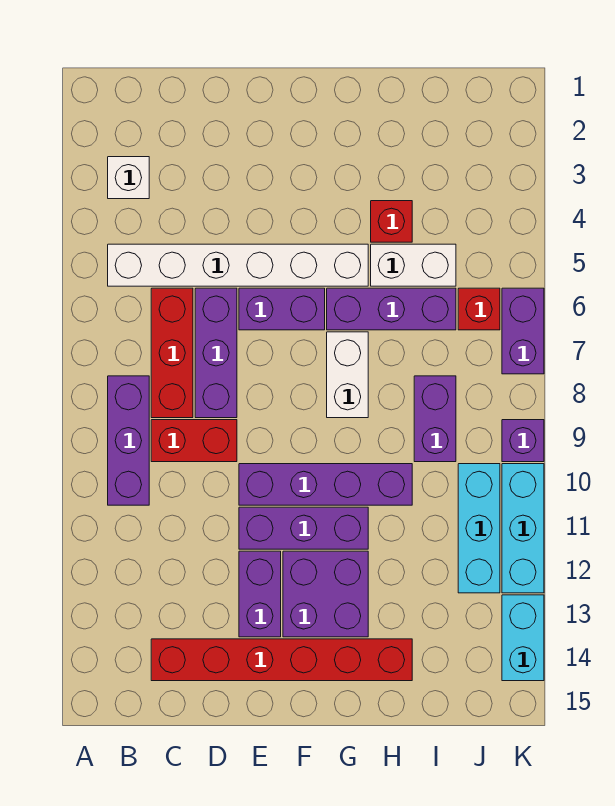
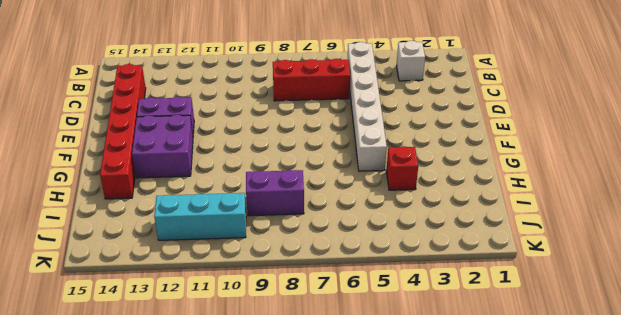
none -> purple brick B8:B10 level 1
none -> red brick C9:D9 level 1
none -> purple brick D6:D8 level 1

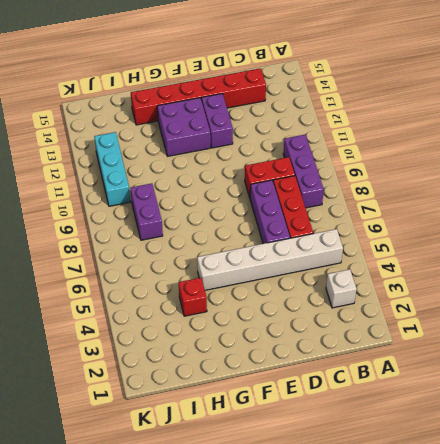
none -> purple brick E6:F6 level 1
none -> purple brick E10:H10 level 1
none -> purple brick E11:G11 level 1

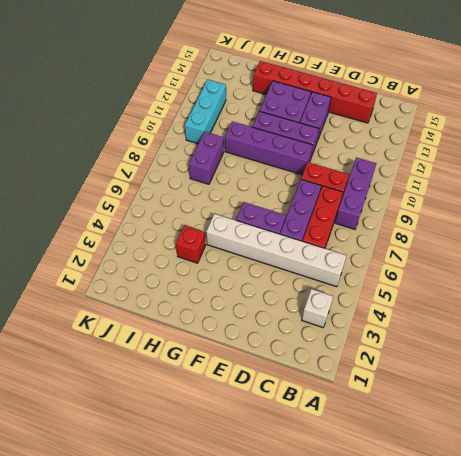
none -> purple brick G6:I6 level 1
none -> white brick G7:G8 level 1
none -> white brick H5:I5 level 1

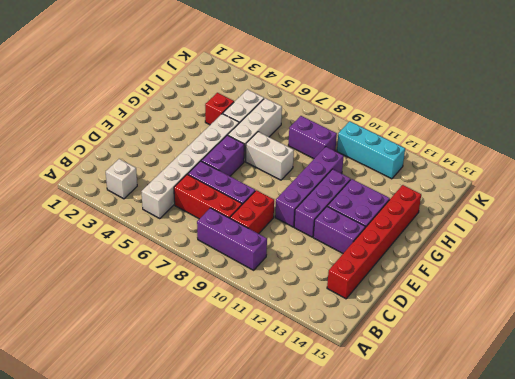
white brick G6:I6 level 1 -> purple brick G6:I6 level 1
none -> red brick J6 level 1
none -> purple brick K6:K7 level 1
none -> purple brick K9 level 1

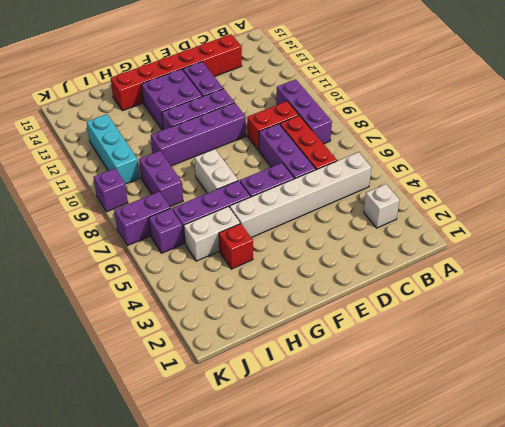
purple brick J6 level 1 -> red brick J6 level 1
purple brick J7:K7 level 1 -> purple brick K6:K7 level 1
none -> cyan brick K10:K12 level 1
none -> cyan brick K13:K14 level 1

